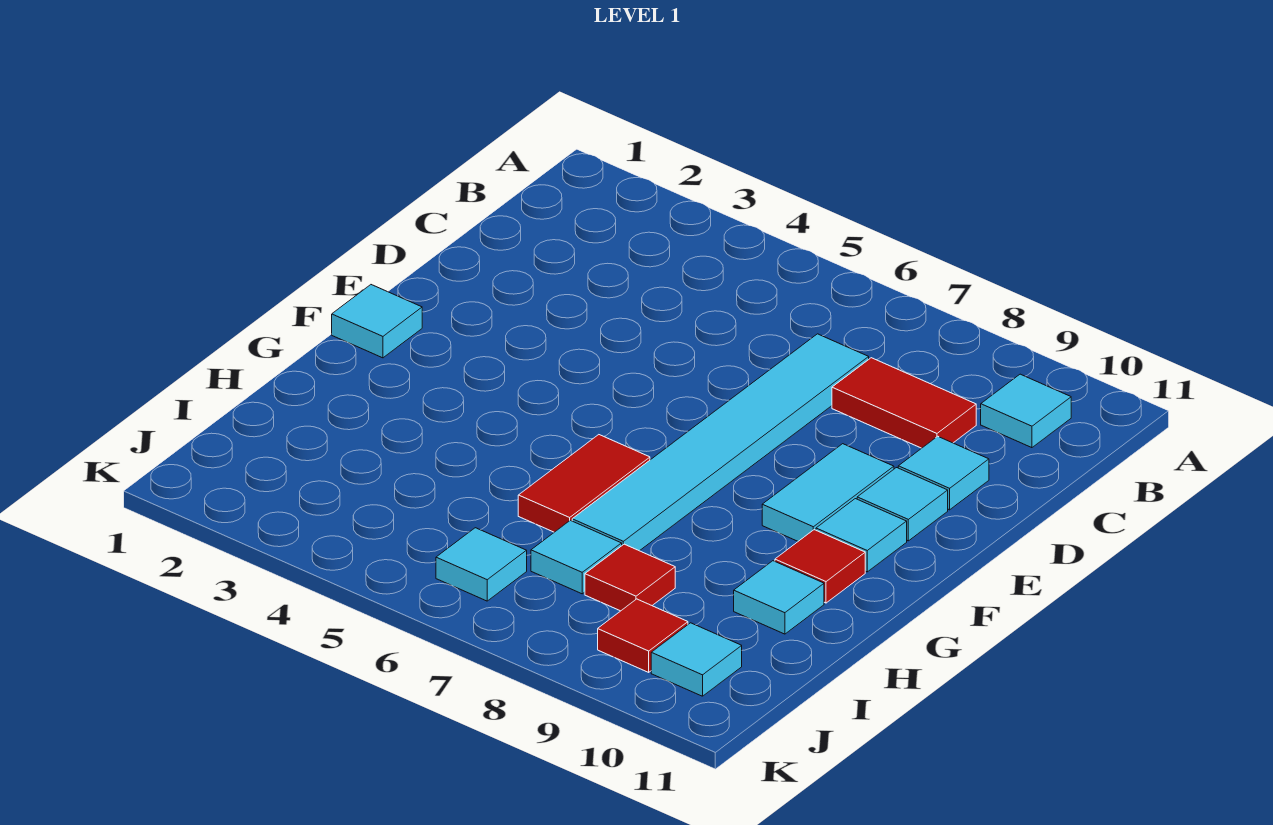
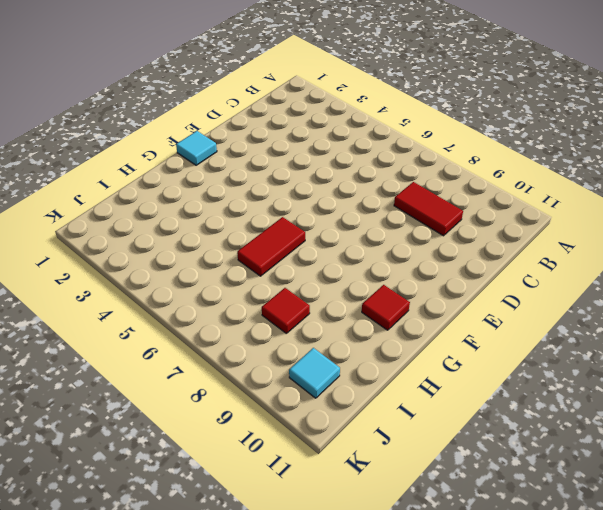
none -> cyan tile B10 level 1
none -> cyan tile C7:H7 level 1
none -> cyan tile D10 level 1

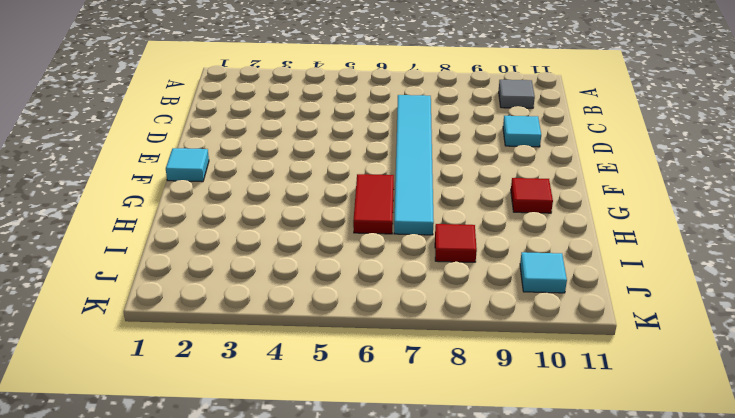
grey tile B10 level 1 -> cyan tile B10 level 1
none -> red tile C8:C9 level 1
none -> cyan tile E9:F9 level 1
none -> cyan tile E10 level 1

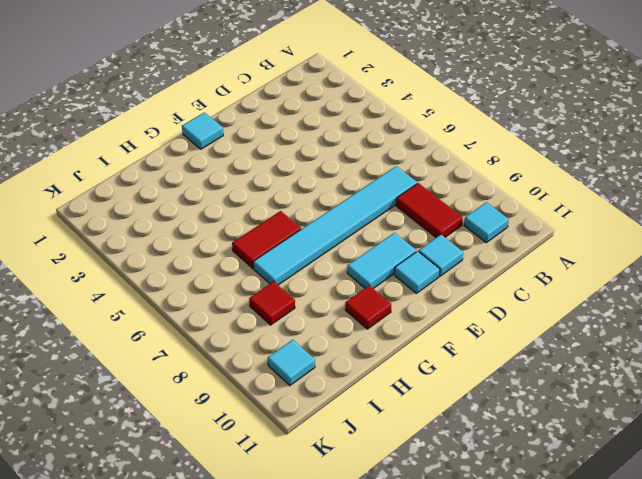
none -> cyan tile F10 level 1
none -> cyan tile H10 level 1
none -> cyan tile I7 level 1

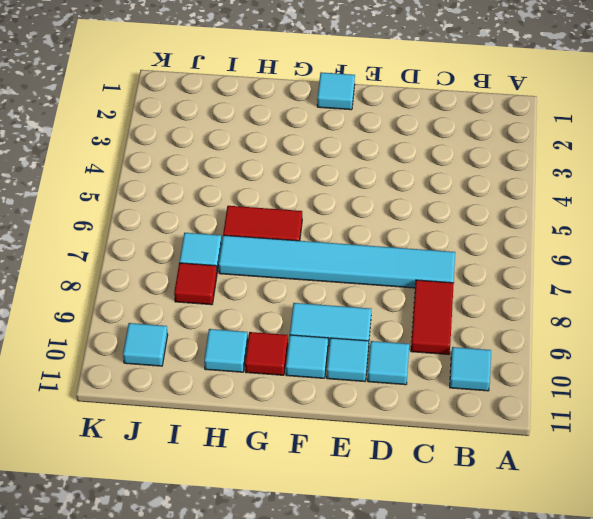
none -> cyan tile J6 level 1
none -> red tile J9 level 1

